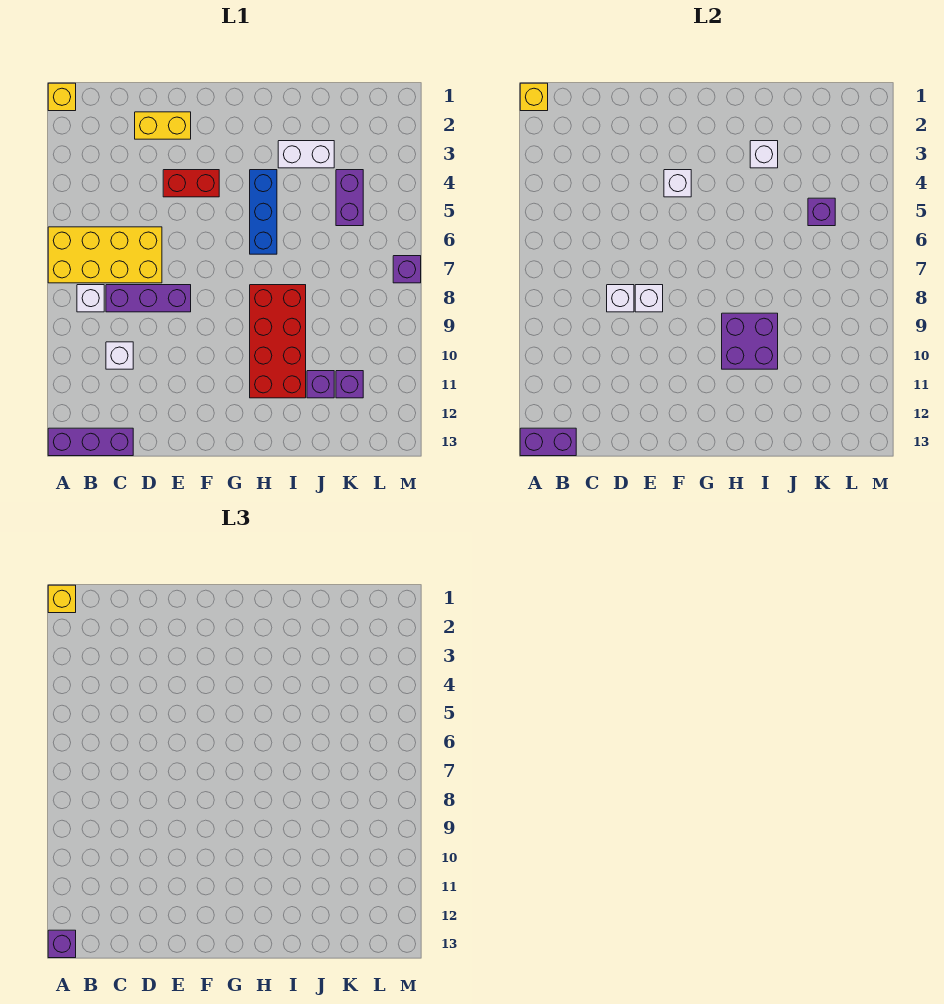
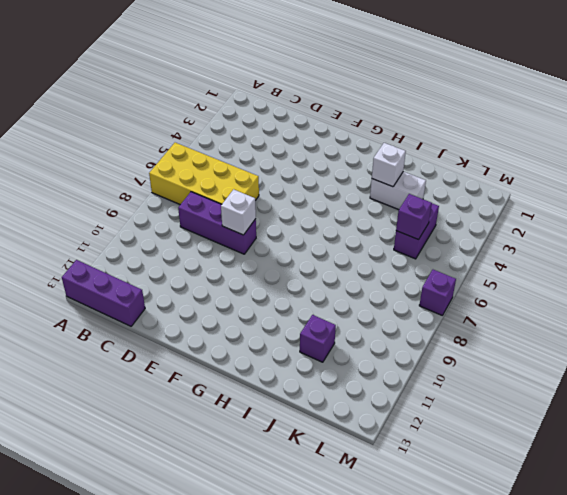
none -> yellow brick A1 level 1
none -> white brick B8 level 1
none -> white brick C10 level 1

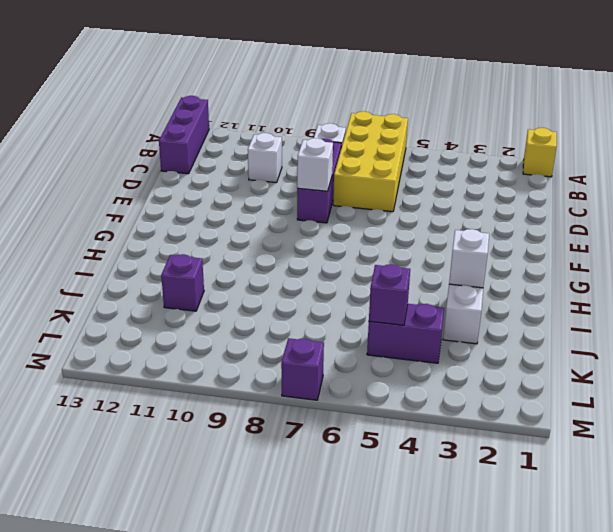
none -> yellow brick D2:E2 level 1
none -> red brick E4:F4 level 1
none -> blue brick H4:H6 level 1

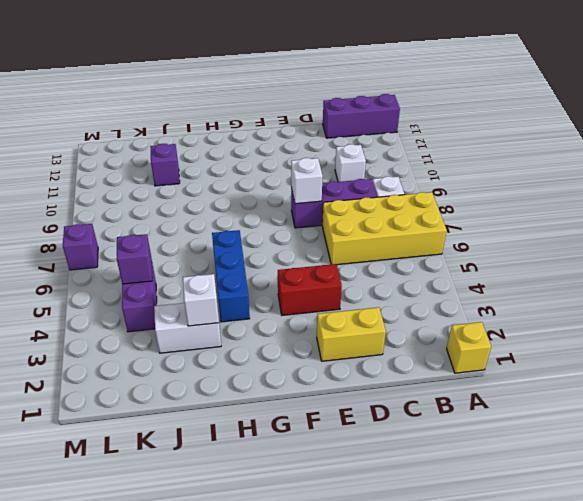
none -> red brick H8:I11 level 1
none -> purple brick K11 level 1
none -> yellow brick A1 level 2

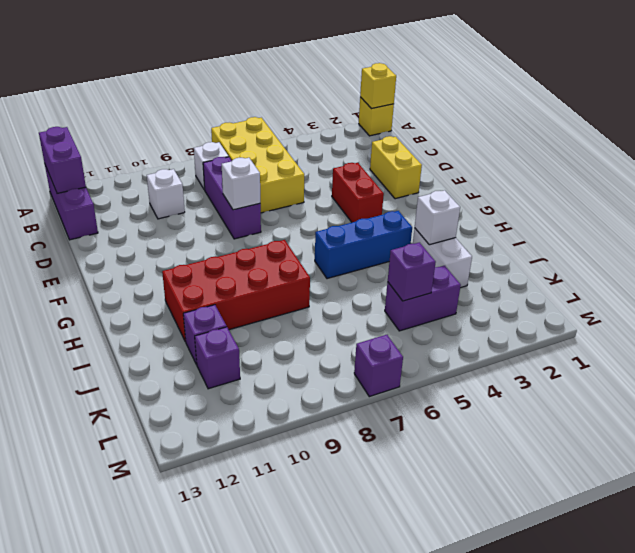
none -> white brick D8 level 2
none -> white brick F4 level 2
none -> purple brick H9:I10 level 2

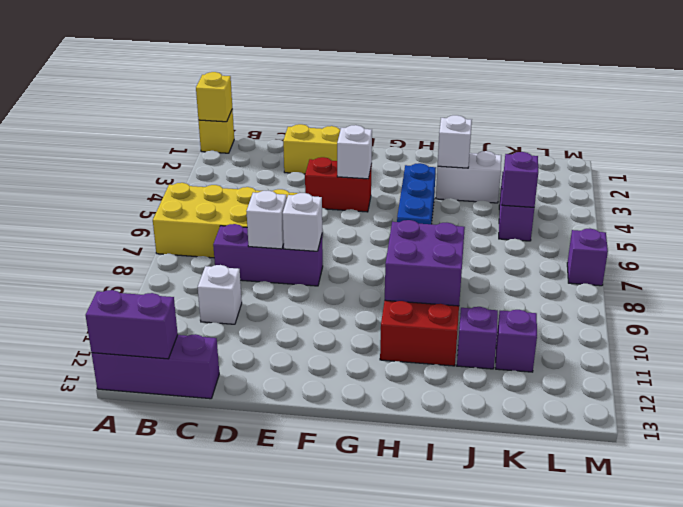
none -> white brick B8 level 1
none -> yellow brick A1 level 3
none -> purple brick A13 level 3

